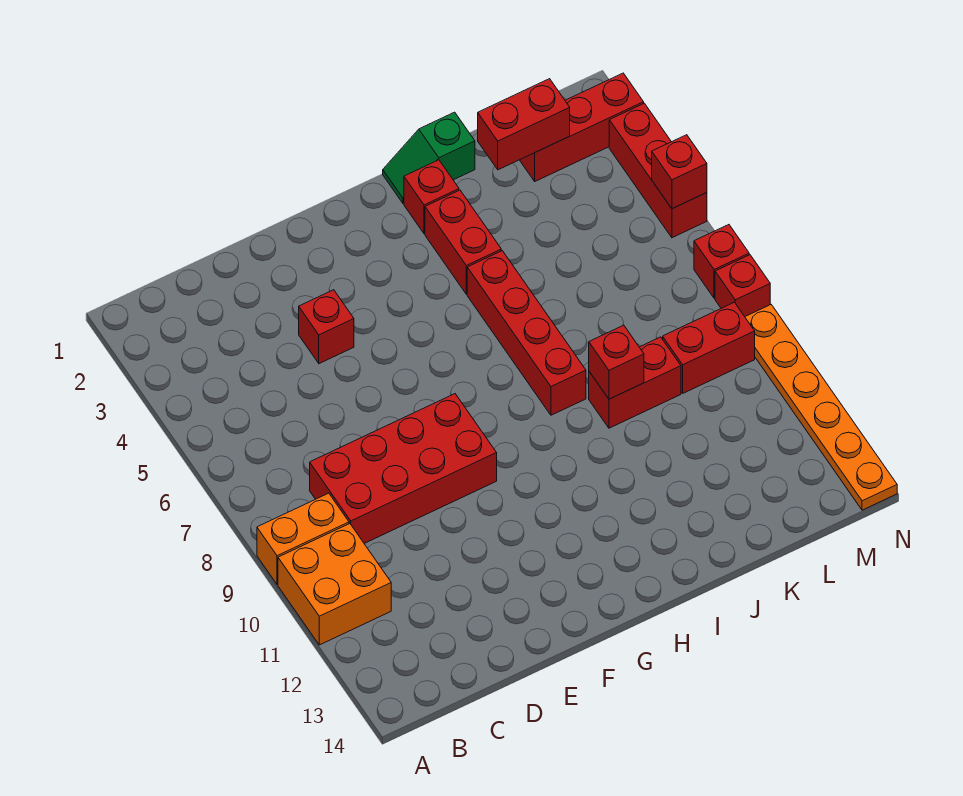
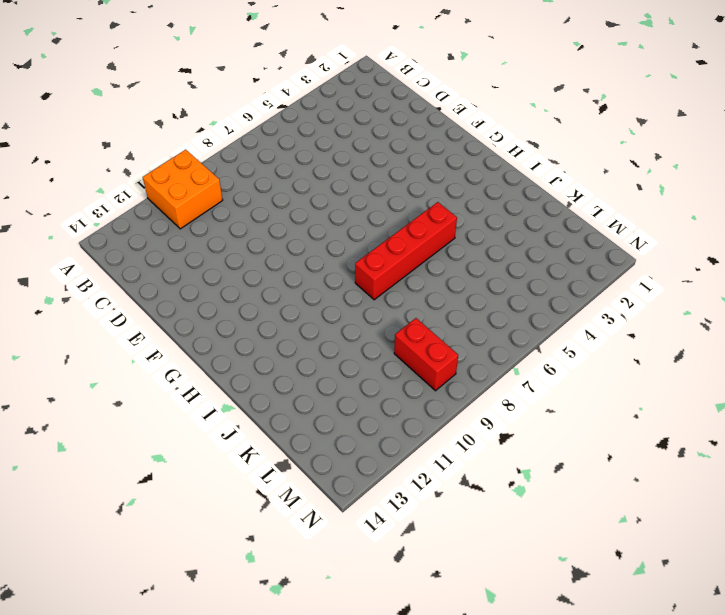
none -> orange brick A9:B9 level 1
none -> red brick C8:F9 level 1
none -> red brick E4 level 1

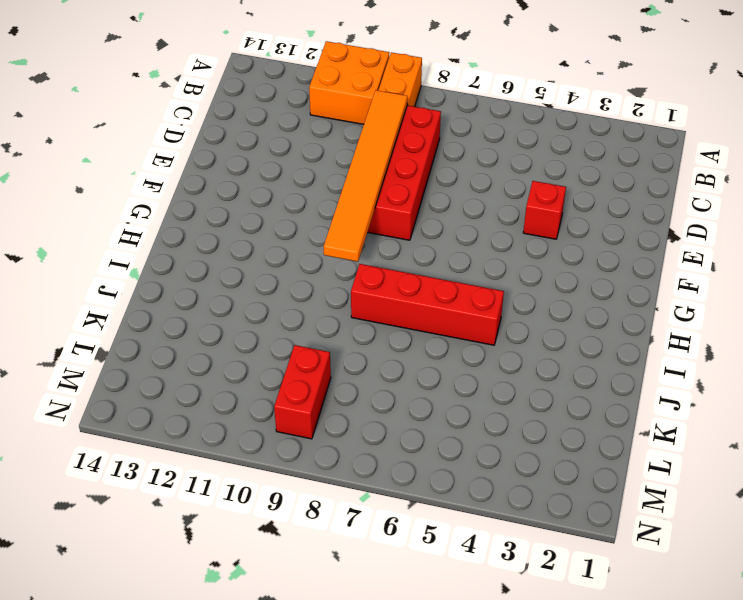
orange tile C9:H9 level 2 -> none
none -> green slope I1:J1 level 1 top J
none -> red brick I2 level 1
none -> red brick I3:I4 level 1

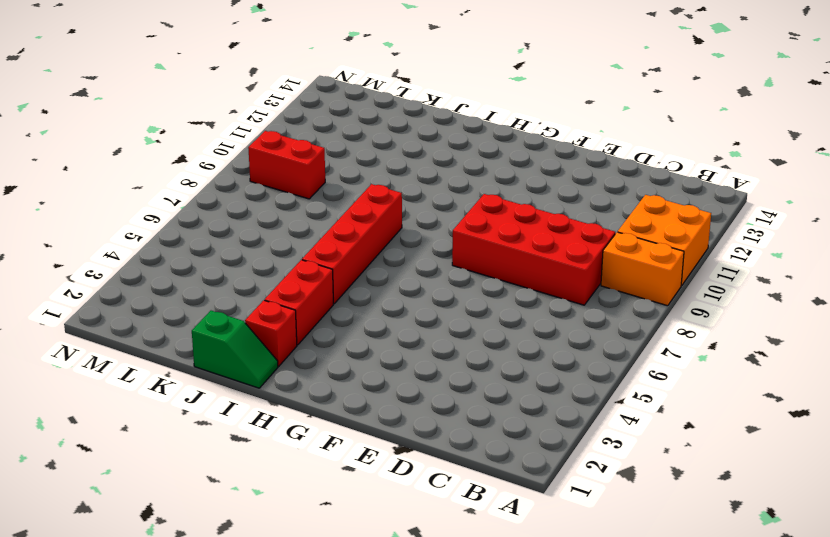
none -> red brick E4 level 1
none -> red brick J9:K9 level 1
none -> red brick L2:N2 level 1

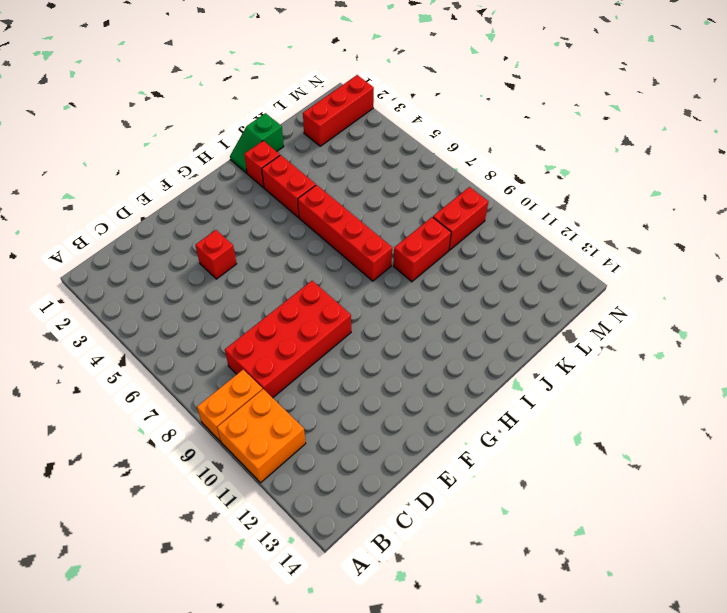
none -> red brick N3:N5 level 1
none -> red brick N7 level 1
none -> red brick N8 level 1

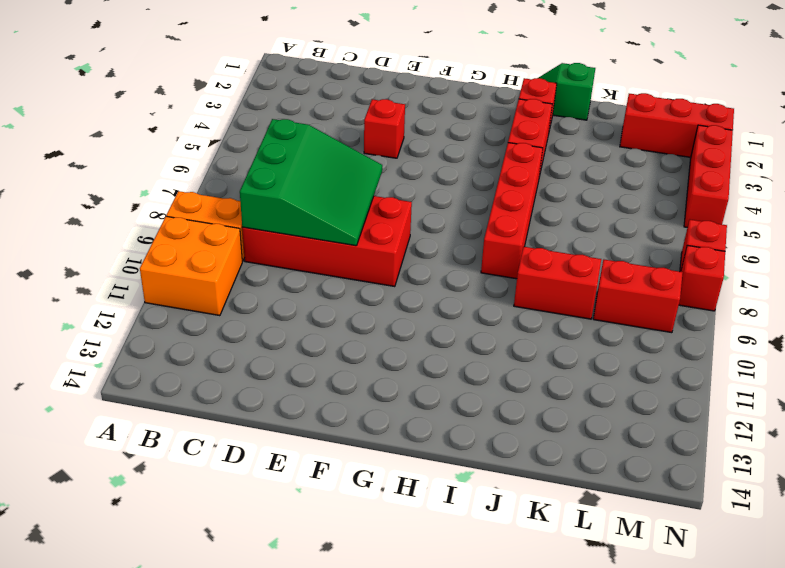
green slope C7:E9 level 2 top C -> none
none -> orange plate N9:N14 level 1
none -> red brick J9 level 2
none -> red brick K2:L2 level 2

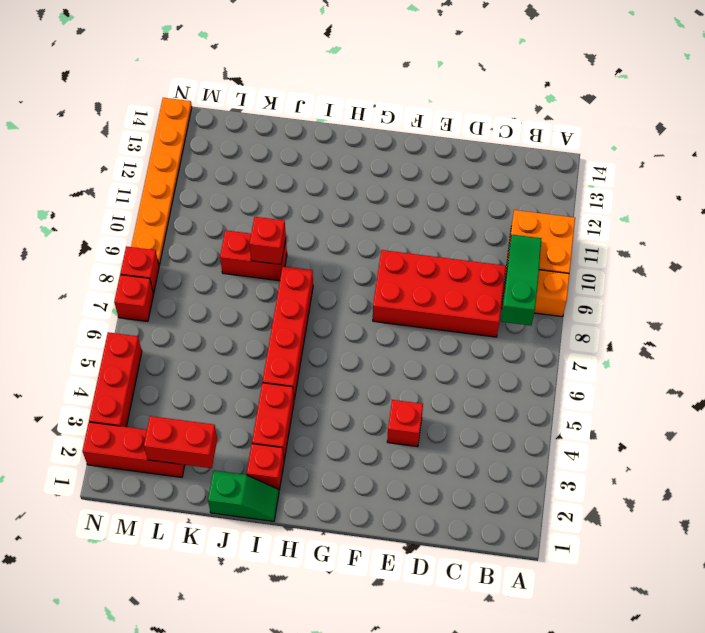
green slope B8:B10 level 2 top 8 -> none
none -> red brick L9:M9 level 1
none -> red brick N5 level 2

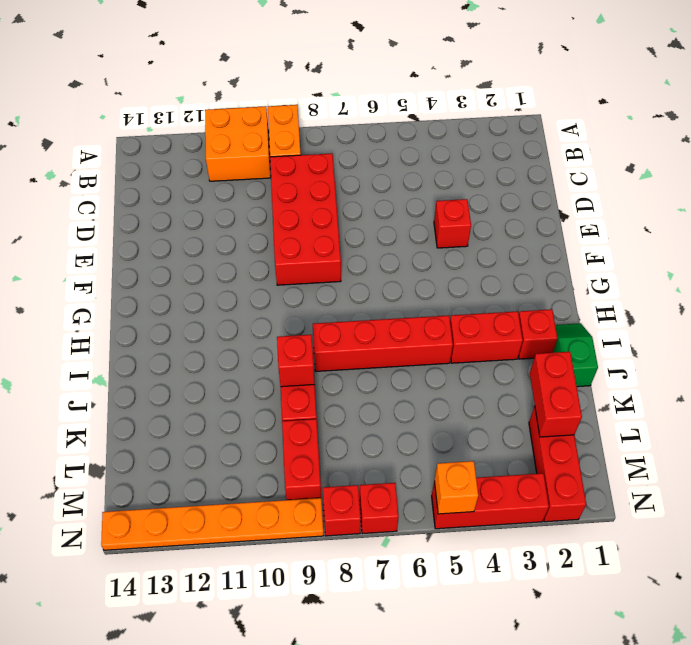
orange brick N5 level 2 -> red brick N5 level 2

